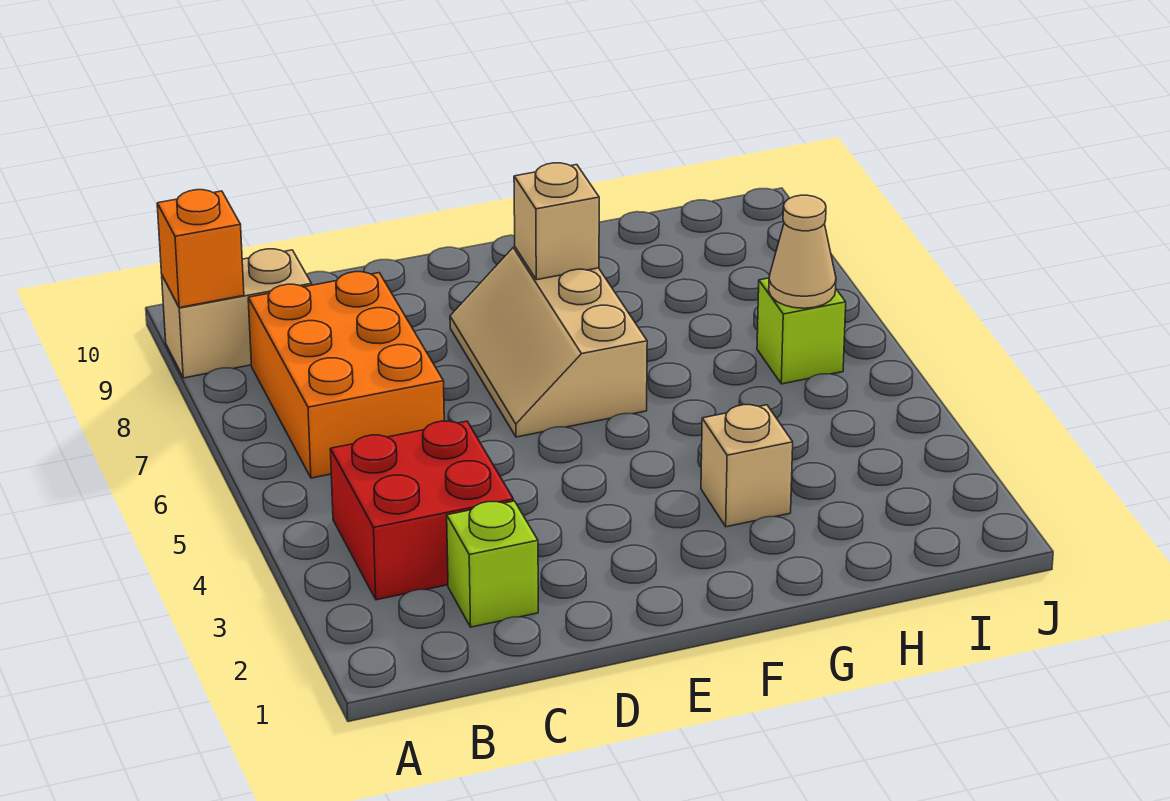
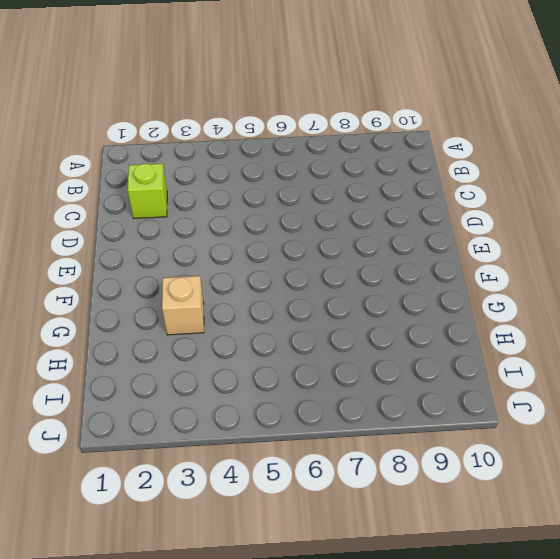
none -> tan brick A9:B9 level 1
none -> red brick B3:C4 level 1

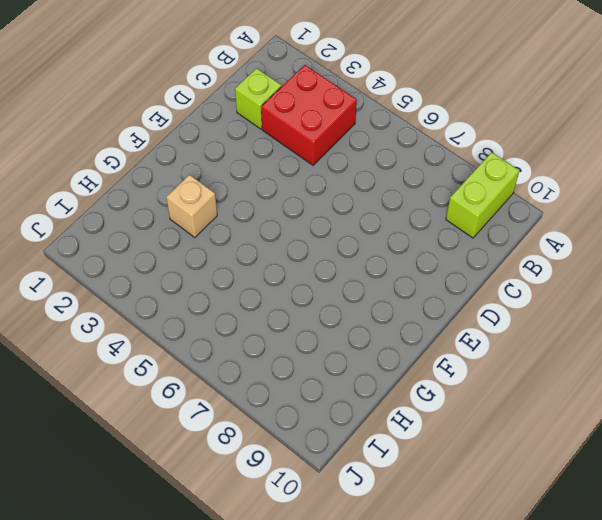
lime brick A9:B9 level 1 -> tan brick A9:B9 level 1
none -> orange brick B6:C8 level 1
none -> tan slope E6:F8 level 1 top F

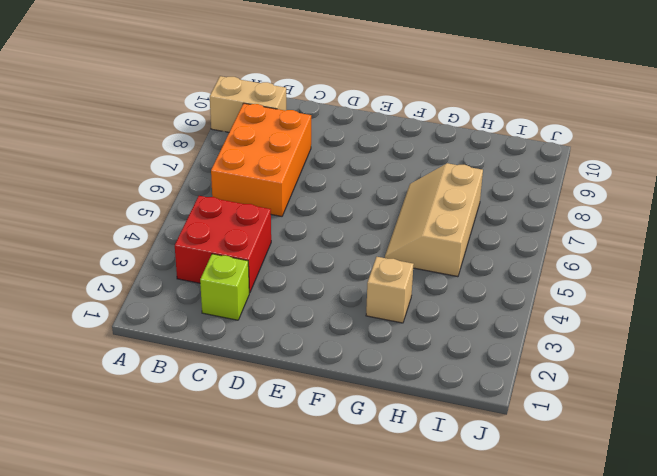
tan slope G5:H7 level 1 top H -> tan slope E6:F8 level 1 top F
none -> lime brick I6 level 1
none -> orange brick A9 level 2

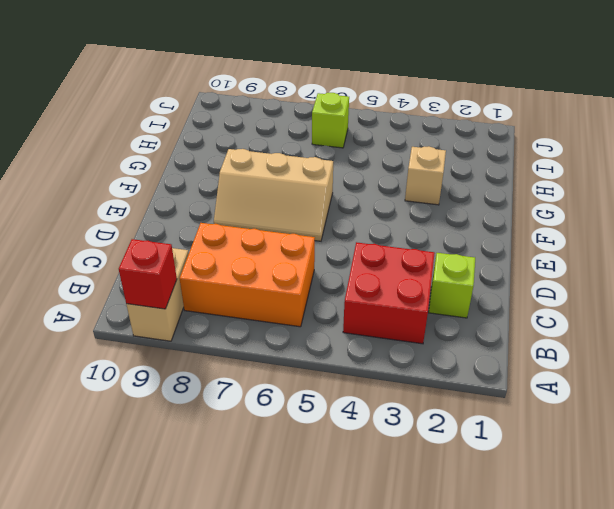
red brick A9 level 2 -> orange brick A9 level 2
none -> tan brick F8 level 2
none -> tan cone I6 level 2

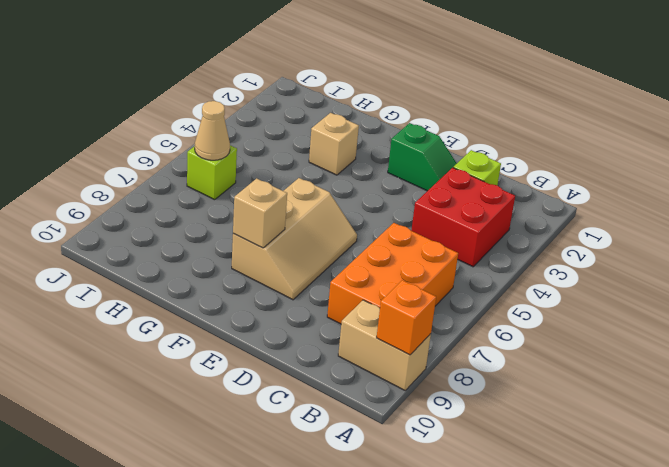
green slope D2:E2 level 1 top E -> none

